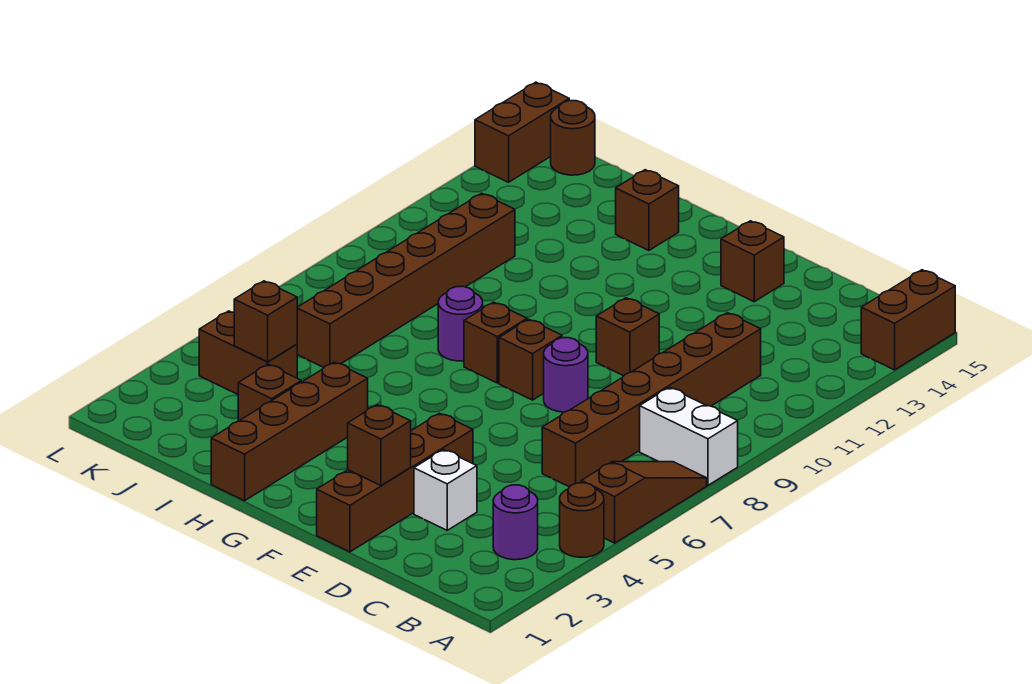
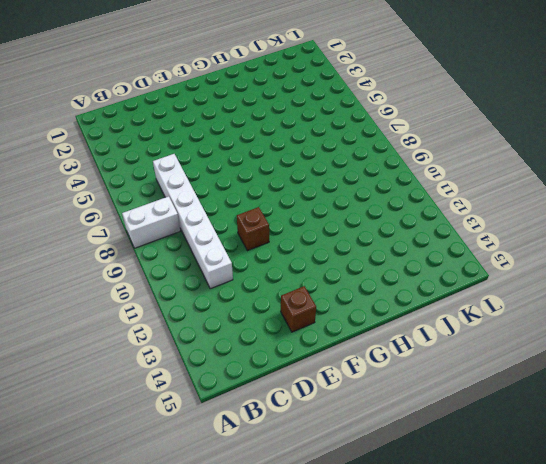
white brick C6:C11 level 1 -> brown brick C6:C11 level 1
none -> brown round brick A4 level 1
none -> brown slope A5:A7 level 1 top 5
none -> brown brick A14:A15 level 1

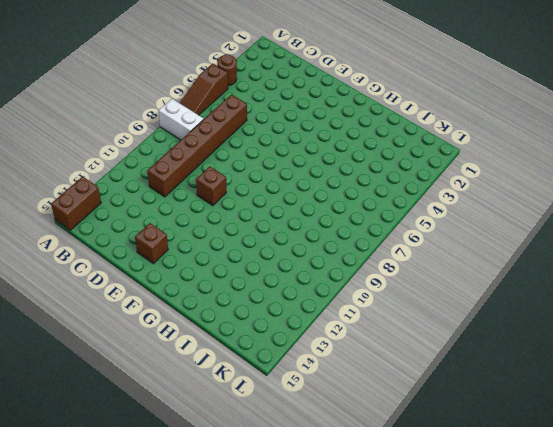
none -> purple round brick B3 level 1
none -> white brick D3 level 1
none -> brown brick E1:E4 level 1

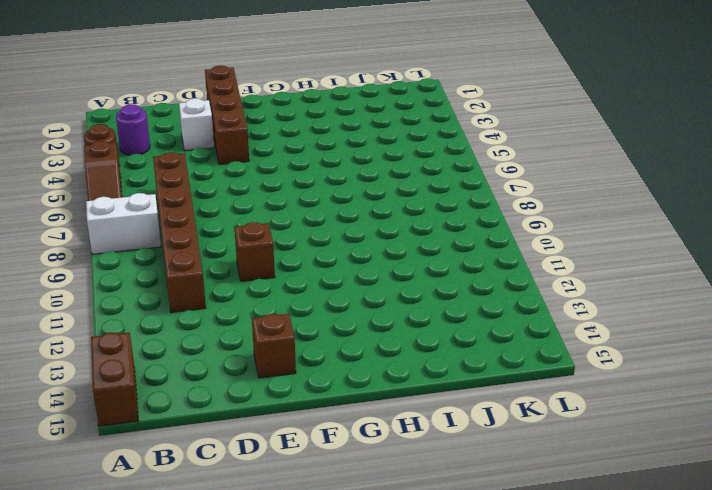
none -> purple round brick E8 level 1
none -> brown brick F8 level 1
none -> brown brick G8 level 1

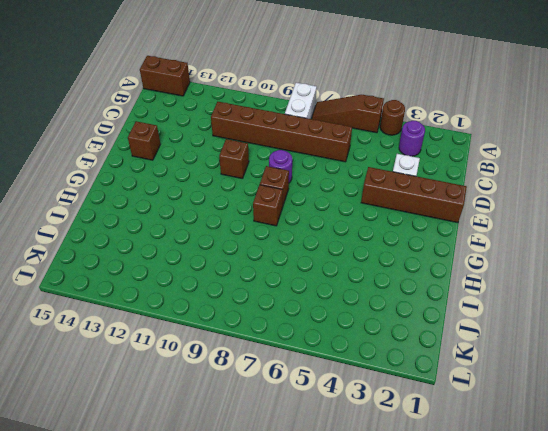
none -> brown brick H1:H4 level 1
none -> purple round brick H8 level 1
none -> brown brick H14 level 1

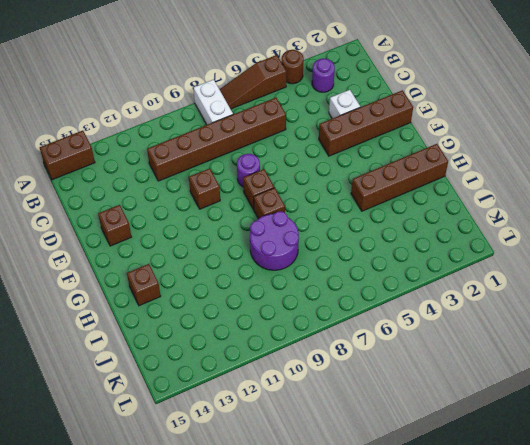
purple round brick H8:I9 level 1 -> purple round brick H8 level 1
none -> brown brick I3 level 1
none -> brown brick J4:K4 level 1
none -> brown brick J6:J11 level 1

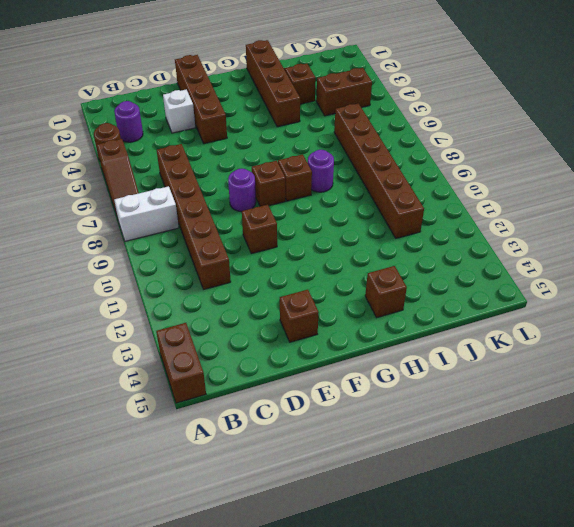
none -> brown round brick K15 level 1
none -> brown brick L14:L15 level 1
none -> brown brick E2 level 2

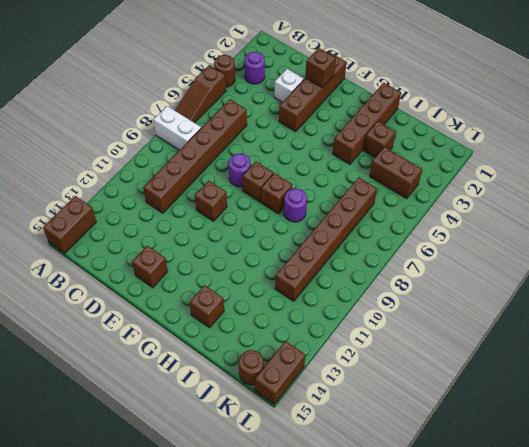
none -> brown brick J4 level 2

